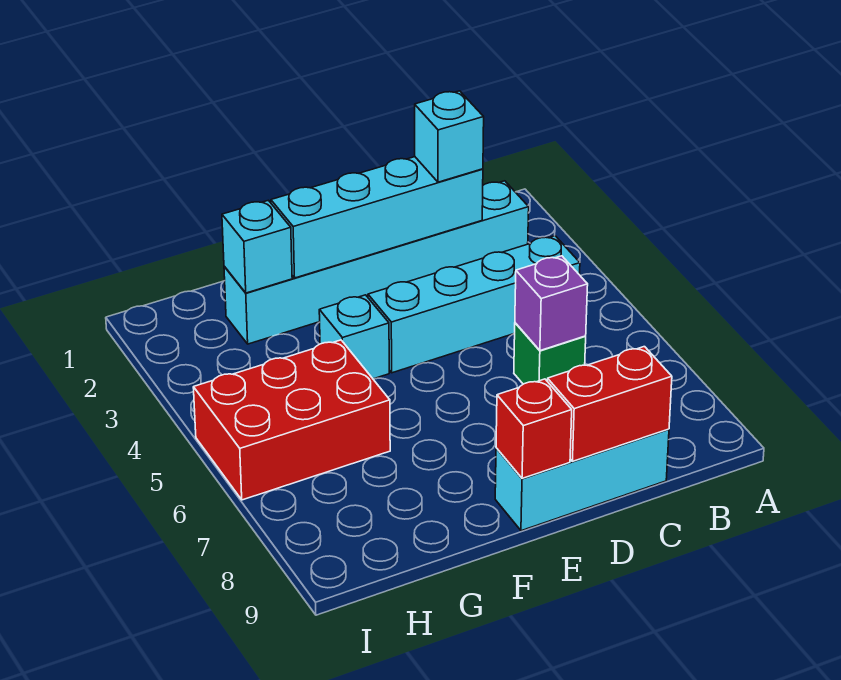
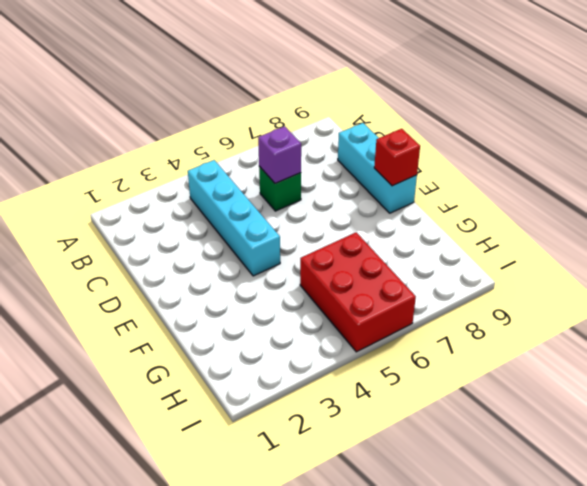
none -> cyan brick B2:G2 level 1
none -> cyan brick F4 level 1
none -> cyan brick C2:F2 level 2

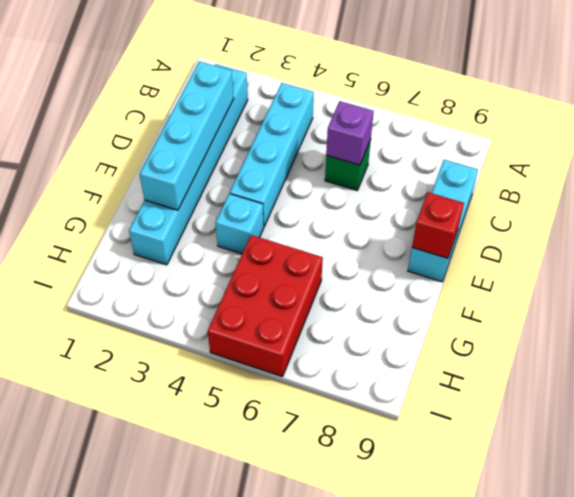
none -> red brick C9:D9 level 2
none -> cyan brick G2 level 2
none -> cyan brick C2 level 3

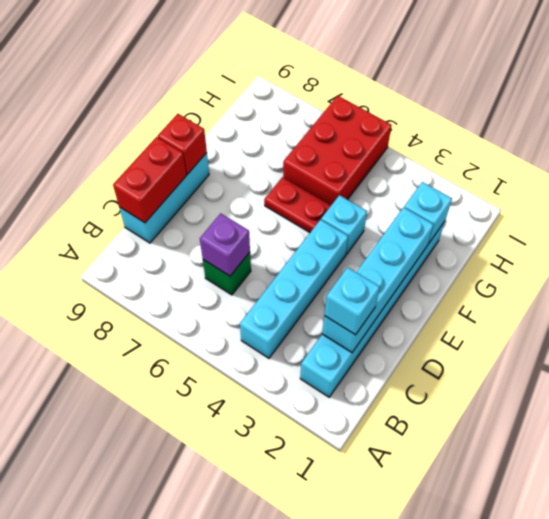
red plate F5:F6 level 1 -> none

